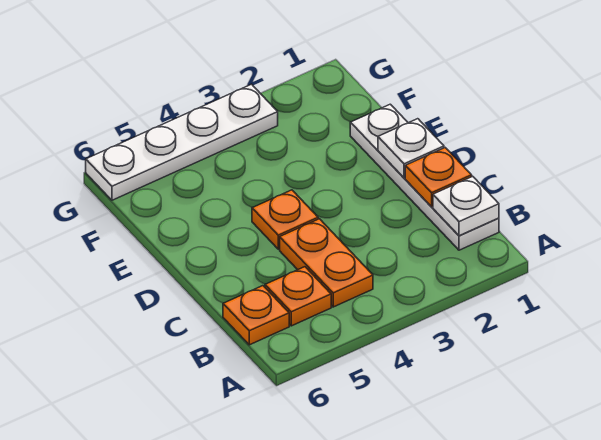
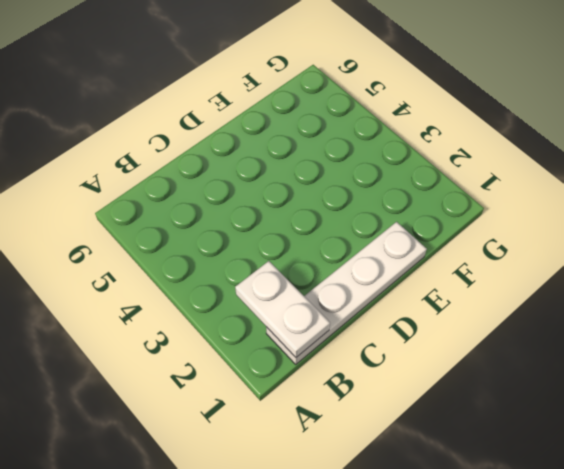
white plate B1:B2 level 2 -> white plate B1 level 2
none -> orange plate B4:C4 level 1
none -> orange plate B5 level 1

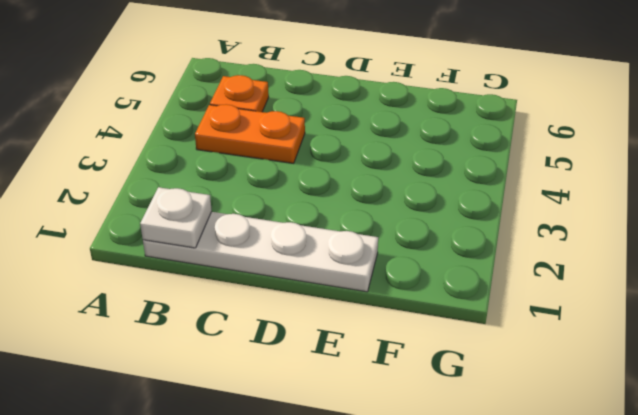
none -> orange plate B6 level 1
none -> orange plate D4 level 1

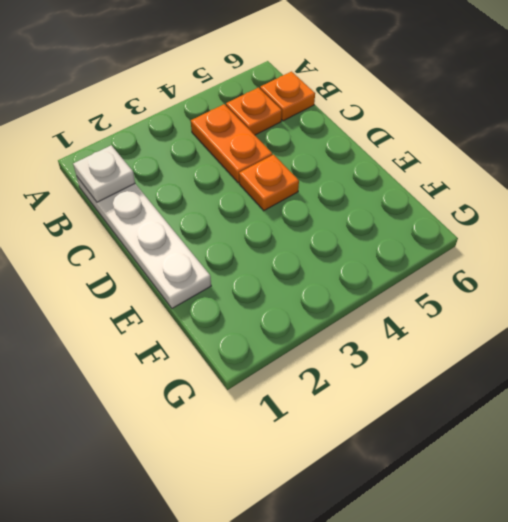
none -> white plate G3:G6 level 1
none -> orange plate C1 level 2

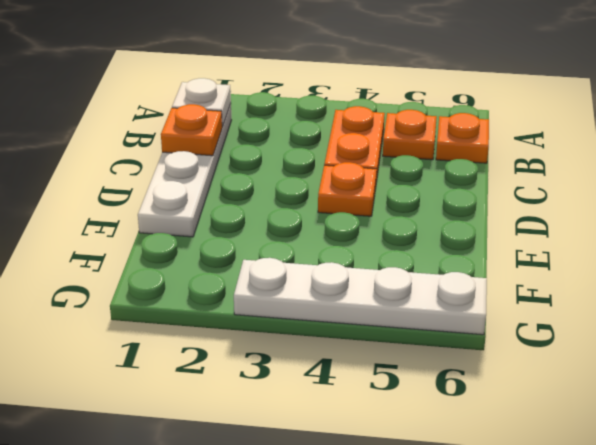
none -> white plate D1 level 2

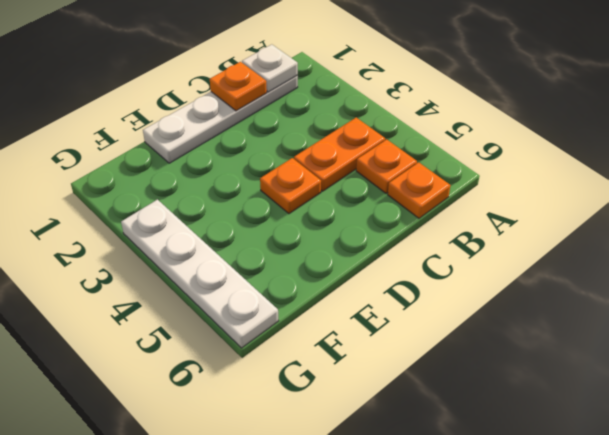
none -> white plate D1 level 2

